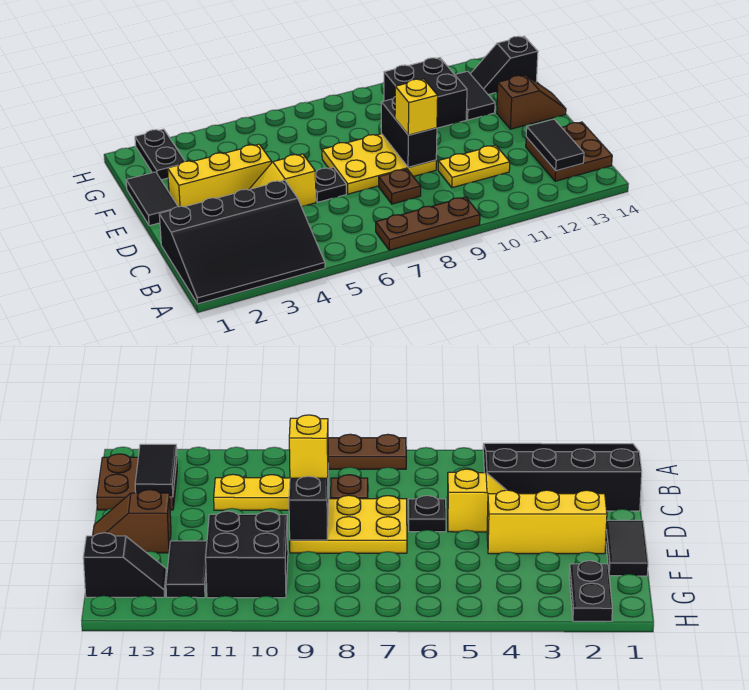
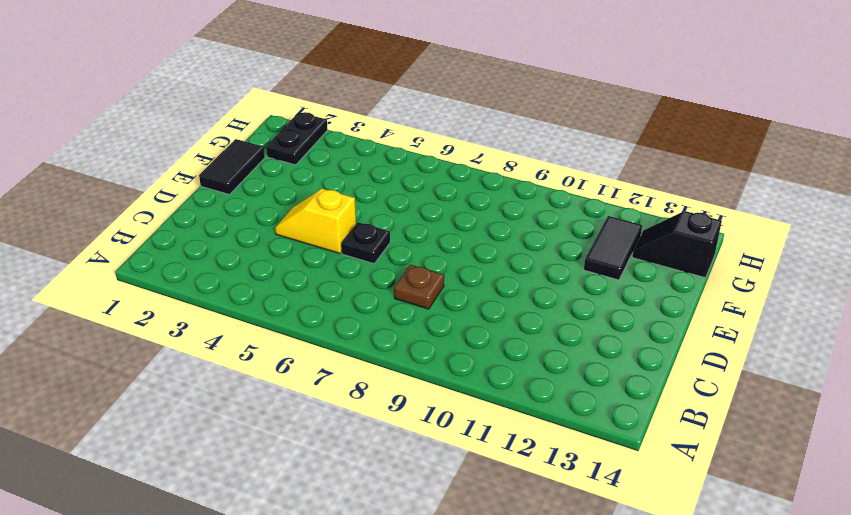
none -> black slope A1:C4 level 1 top C
none -> brown plate A7:A9 level 1
none -> brown plate B13:C14 level 1

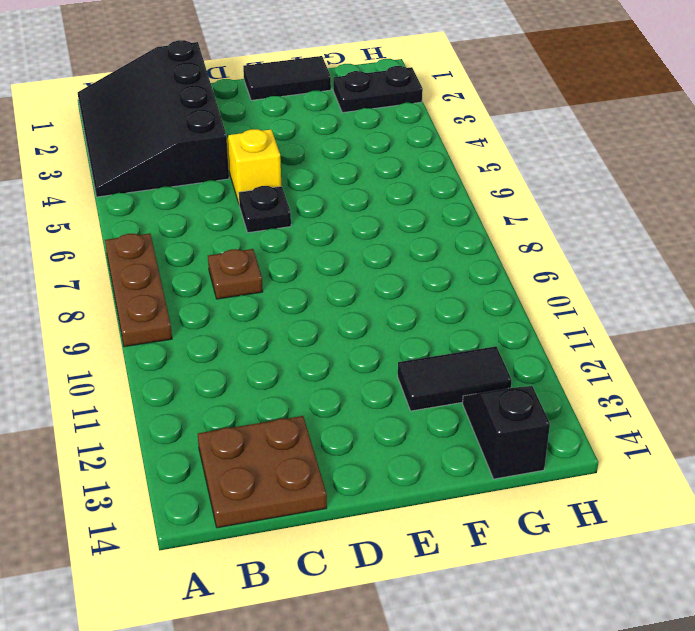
none -> yellow plate C10:C11 level 1
none -> yellow plate D7:E9 level 1
none -> yellow brick E2:E4 level 1

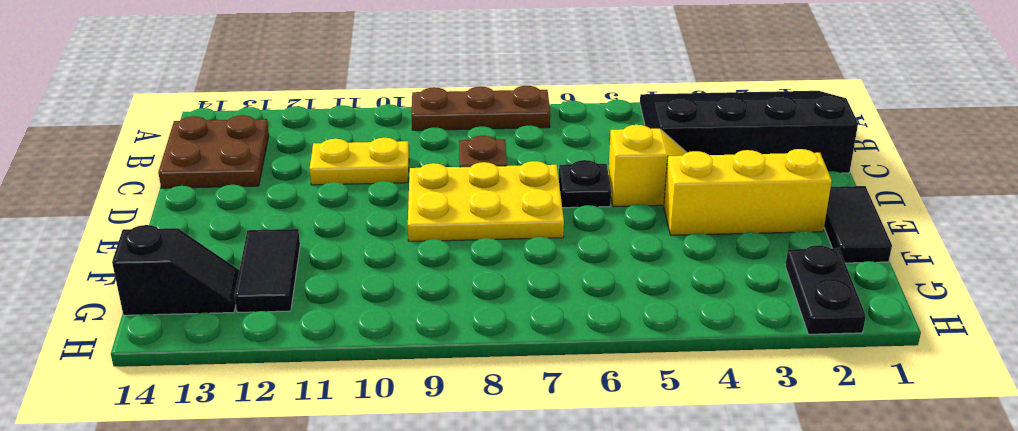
none -> brown slope E13:E14 level 1 top 13
none -> black brick F10:G11 level 1
none -> black tile B13:C13 level 2

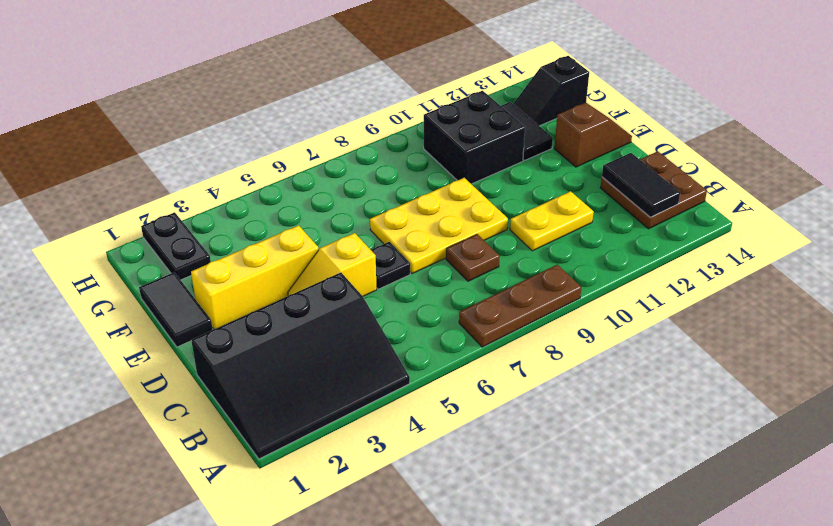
none -> black brick D9:E9 level 2
none -> yellow brick D9 level 3

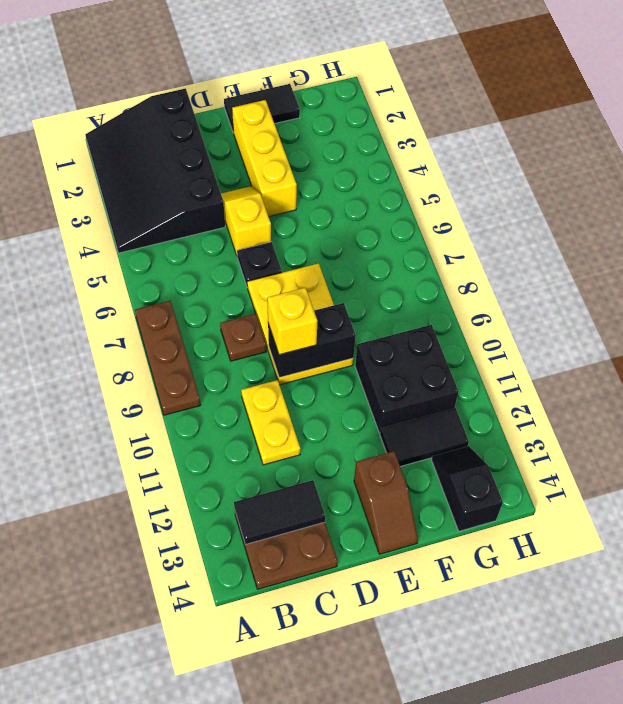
none -> black plate G2:H2 level 1

